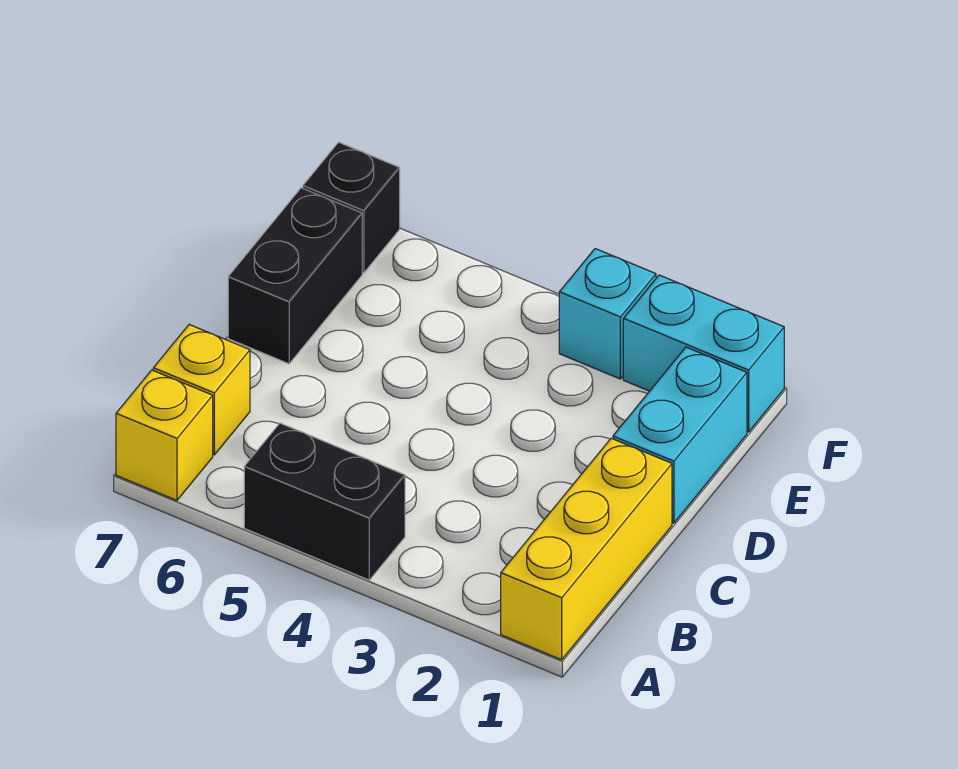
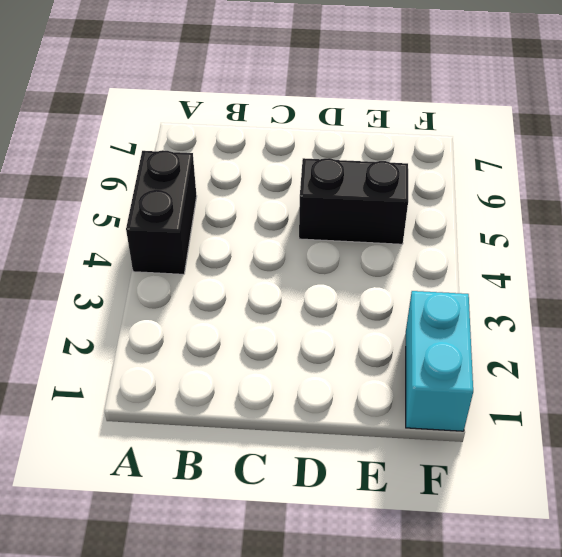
black brick D5:E5 level 1 -> black brick D7:E7 level 1
none -> yellow brick A1:C1 level 1
none -> yellow brick A7 level 1

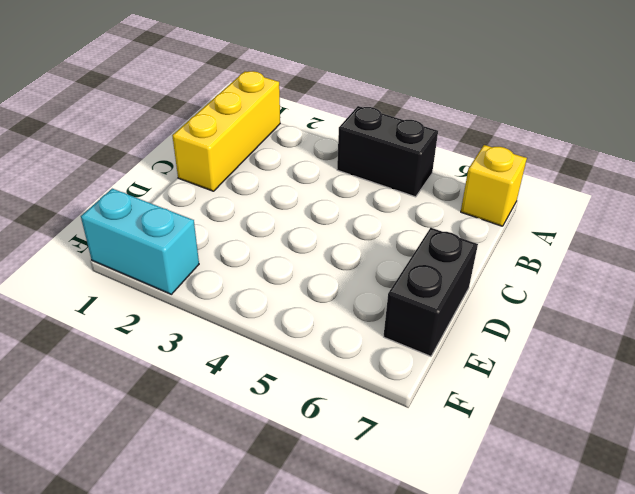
none -> yellow brick B7 level 1
none -> cyan brick D1:E1 level 1

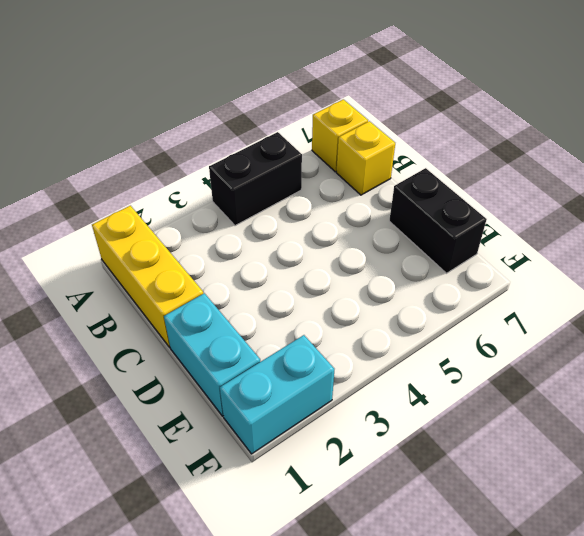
none -> cyan brick F3 level 1
none -> black brick F7 level 1

